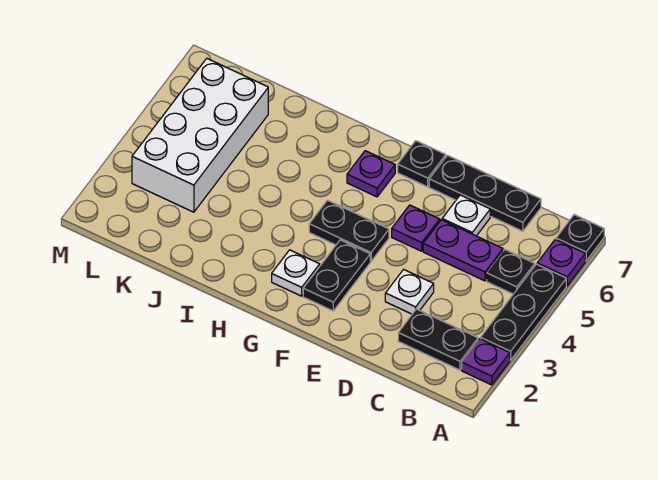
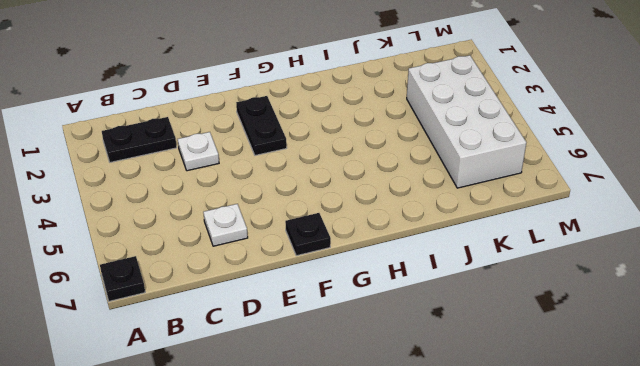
none -> purple plate A2 level 1
none -> black plate A3:A5 level 1
none -> purple plate A6 level 1

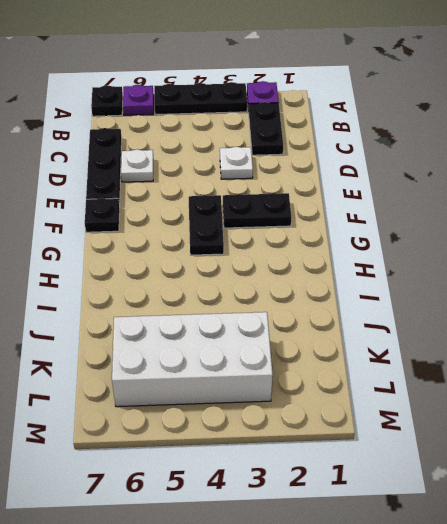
none -> black plate B5 level 1
none -> purple plate C5:D5 level 1
none -> purple plate E5 level 1

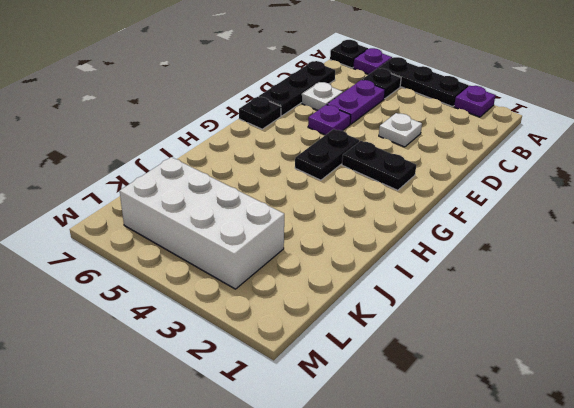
none -> black plate B2:C2 level 1
none -> white plate G2 level 1
none -> purple plate G6 level 1

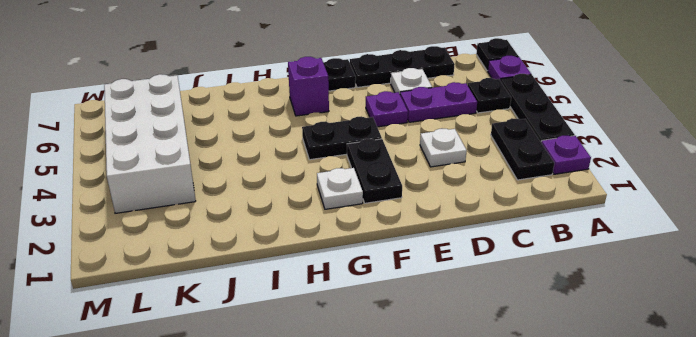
black plate B2:B3 level 1 -> black plate B2:C2 level 1
purple brick G6 level 1 -> purple plate G6 level 1

